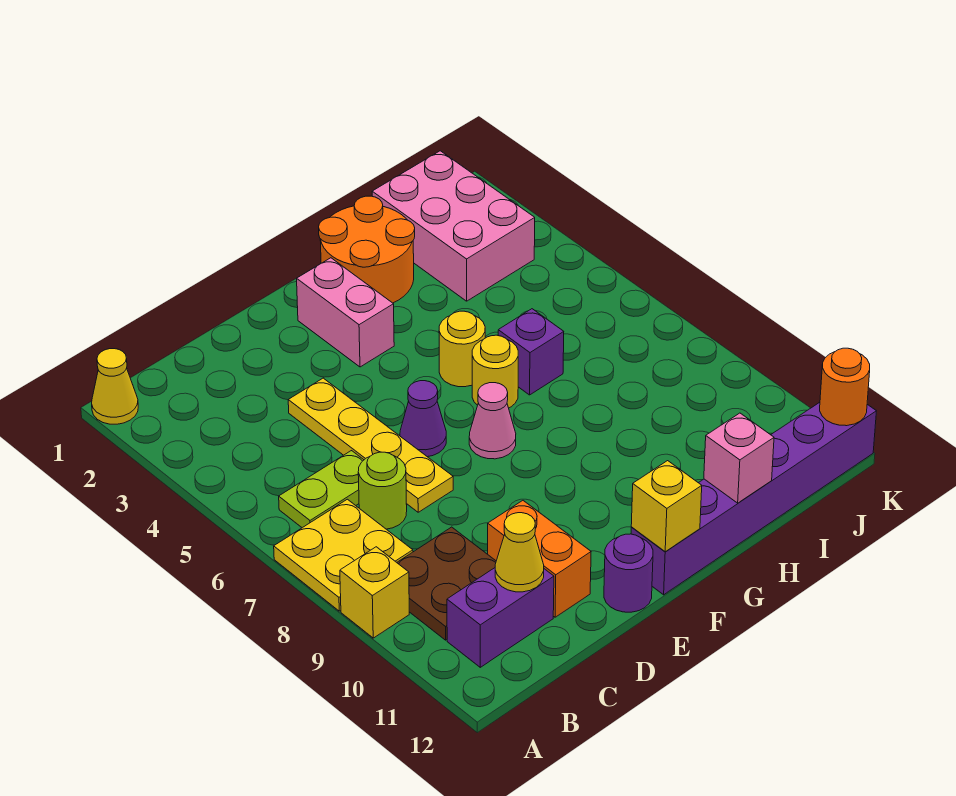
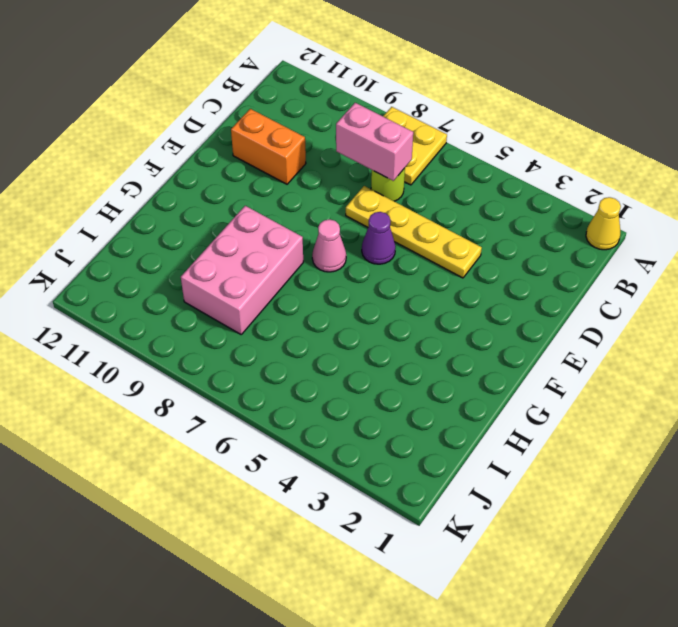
pink brick C7:C8 level 2 -> pink brick F2:F3 level 1
pink brick G8:I9 level 1 -> pink brick I1:J3 level 1
none -> yellow brick A9 level 1
none -> lime plate B6:C6 level 1
none -> brown plate B9:C10 level 1

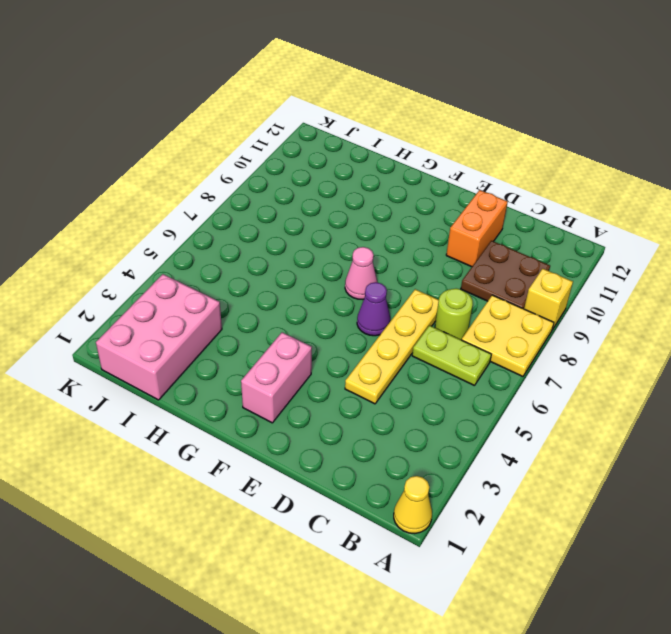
none -> purple brick B11:C11 level 1
none -> purple round brick E12 level 1
none -> purple brick F12:K12 level 1

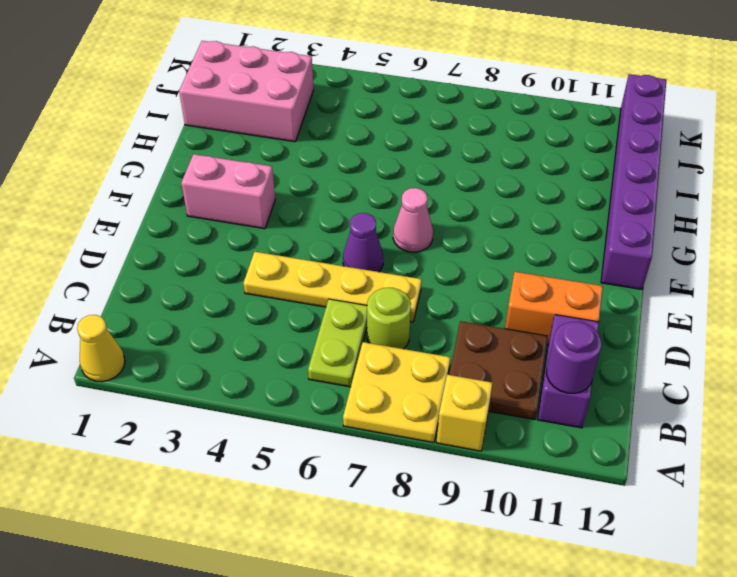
purple round brick B11 level 2 -> purple round brick E12 level 1
none -> orange round brick G1:H2 level 1
none -> yellow round brick G5 level 1
none -> yellow round brick G6 level 1

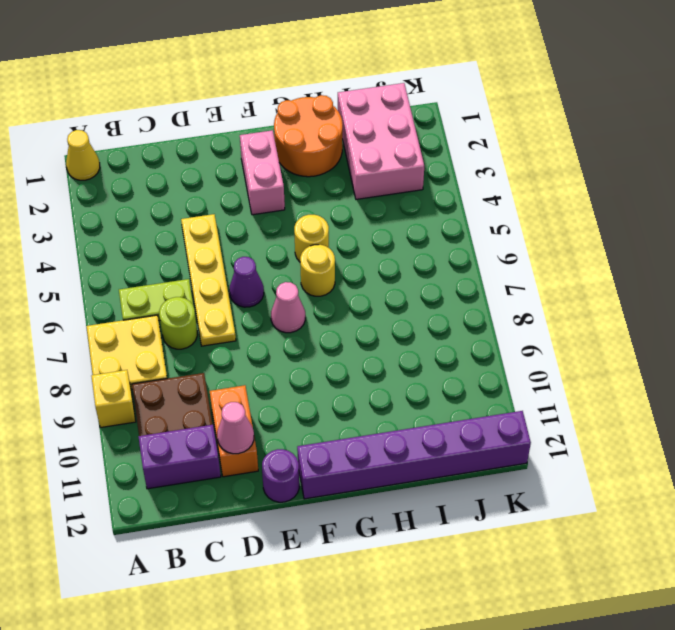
pink cone D11 level 2 -> none
none -> purple brick H6 level 1
none -> yellow cone C11 level 2
none -> yellow brick F12 level 2

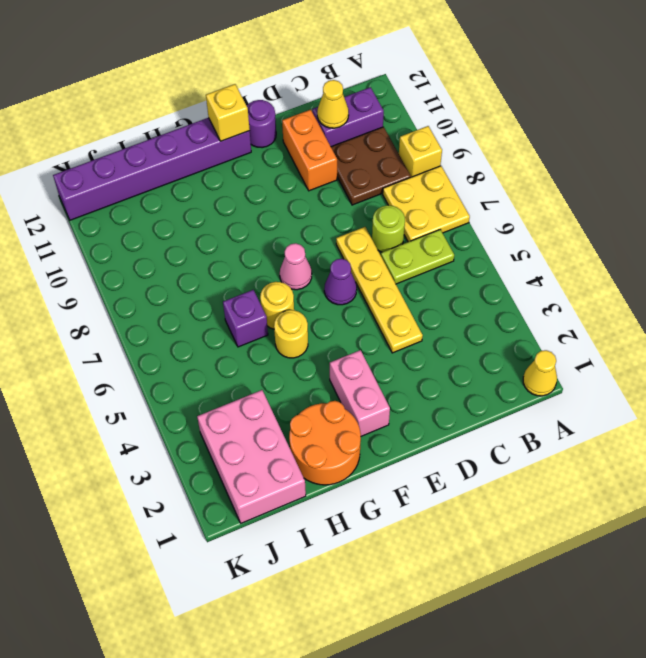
none -> pink brick H12 level 2
none -> orange round brick K12 level 2

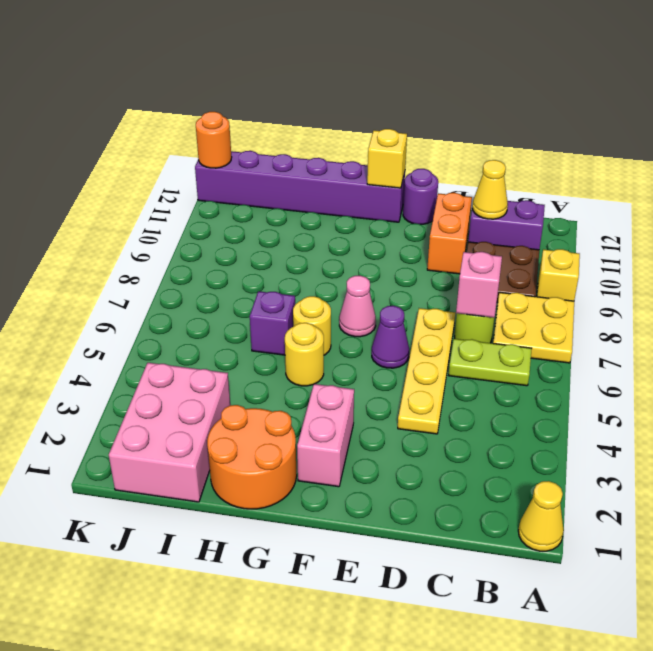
pink brick C7 level 2 -> pink brick H12 level 2

